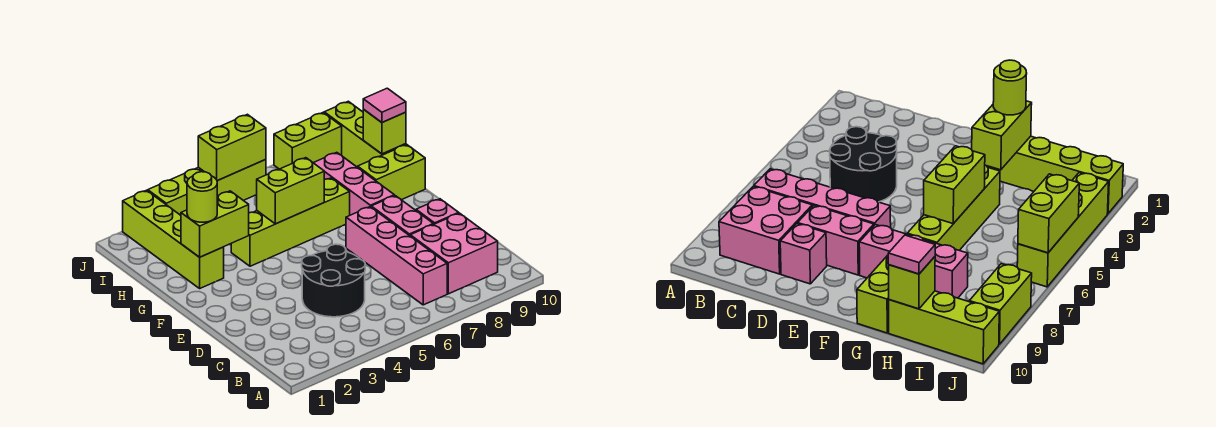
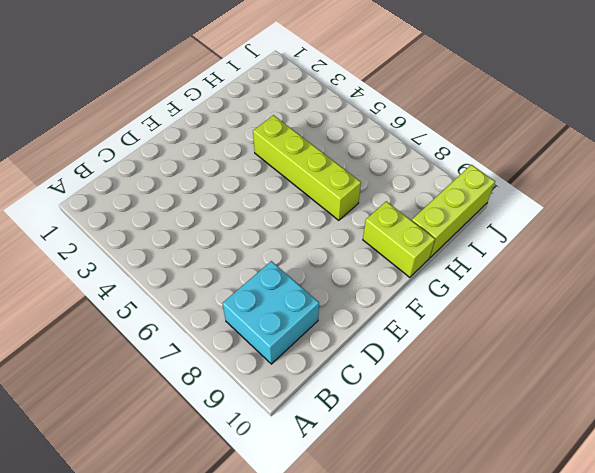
cyan brick B8:C9 level 1 -> pink brick B8:C9 level 1
none -> pink brick B7:E7 level 1
none -> black round brick C4:D5 level 1
none -> pink brick D8:E8 level 1

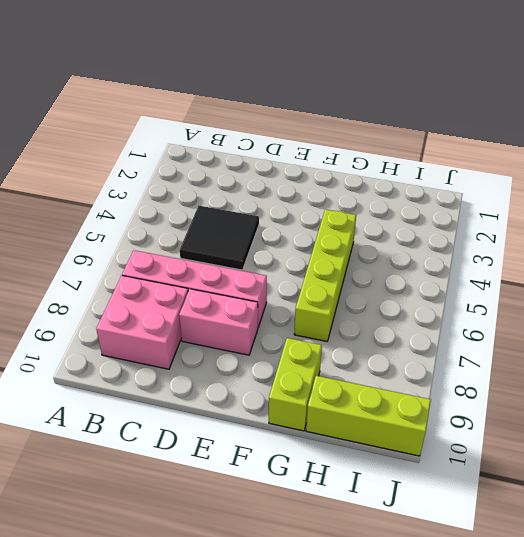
black tile C4:D5 level 1 -> black round brick C4:D5 level 1
none -> pink brick D9 level 1
none -> pink brick F8:H8 level 1
none -> lime brick G2:J2 level 1

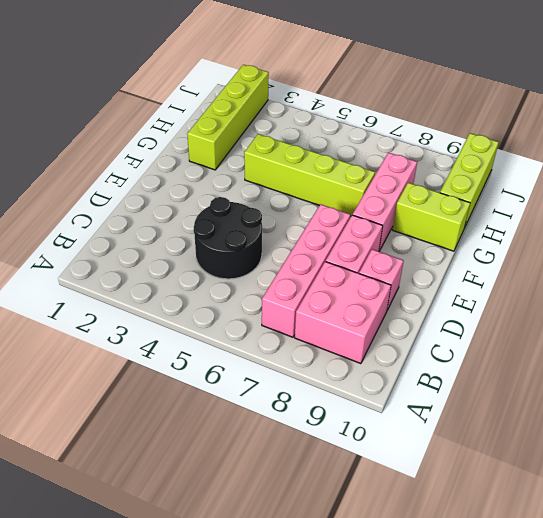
none -> lime brick J3:J6 level 1
none -> lime brick J8:J9 level 1
none -> lime brick G2:G3 level 2

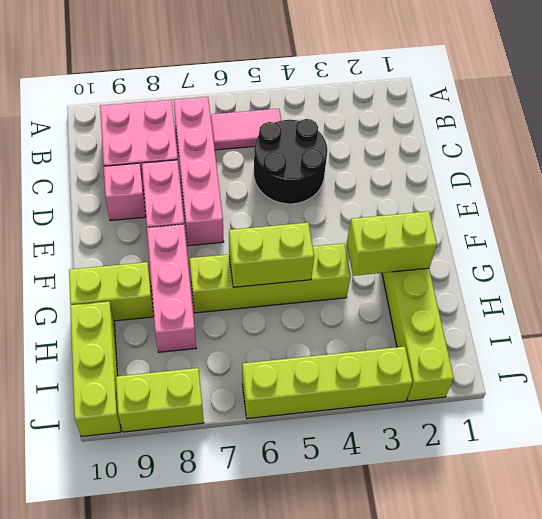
pink tile B5:B6 level 1 -> none
none -> lime brick H10 level 2
none -> lime brick J5:J6 level 2
none -> lime round brick G2 level 3

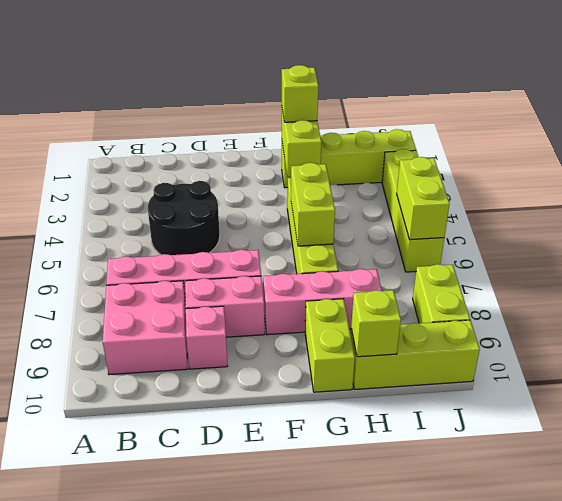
lime brick G2 level 3 -> lime round brick G2 level 3
none -> pink tile H10 level 3

